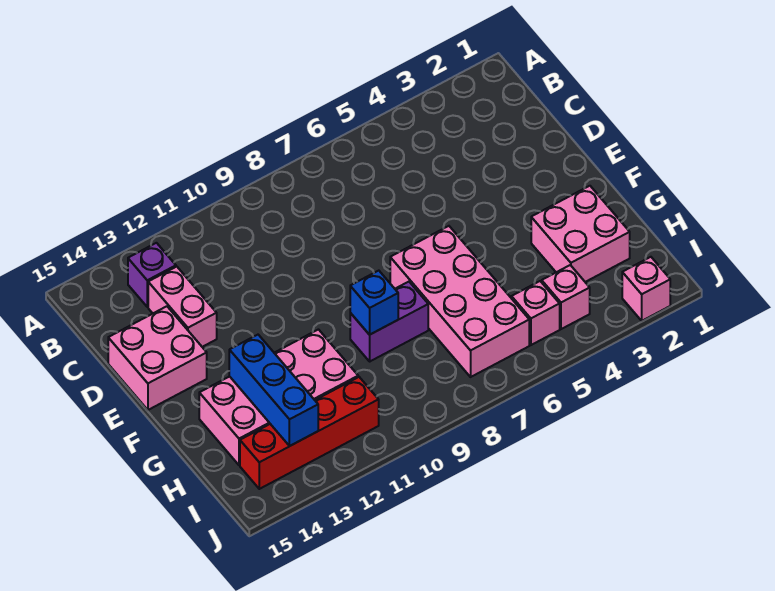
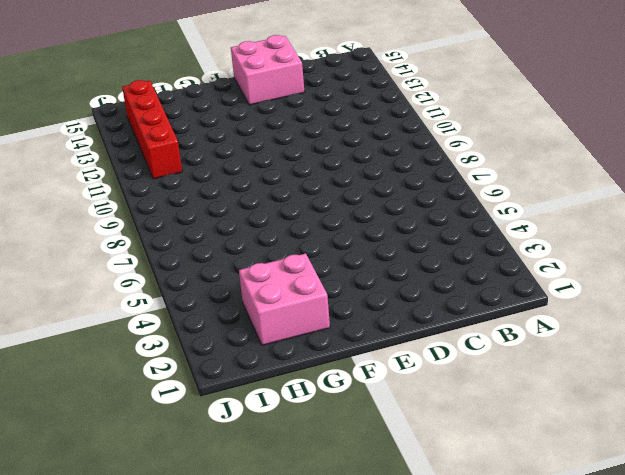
none -> purple brick B13 level 1
none -> pink brick C13:D13 level 1
none -> pink brick F6:I7 level 1

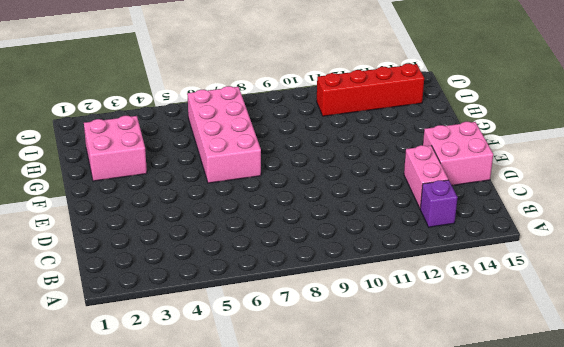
none -> purple brick G8:G9 level 1
none -> pink brick G11:H14 level 1
none -> pink brick I4 level 1

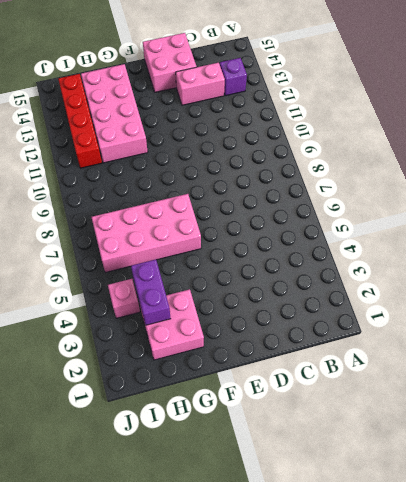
purple brick H3:H4 level 2 -> purple brick G8:G9 level 1
none -> pink brick I5 level 1
none -> pink brick J2 level 1
none -> blue brick G9 level 2

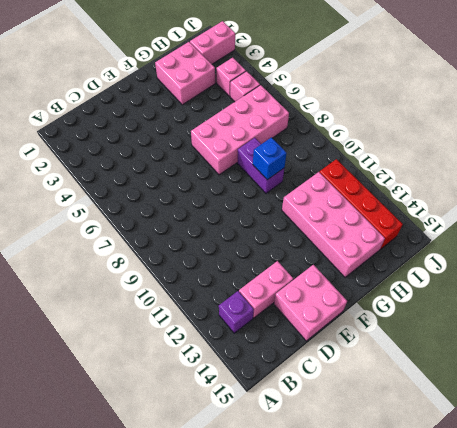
pink brick I2:J2 level 1 -> pink brick J2 level 1
none -> blue brick G13:I13 level 2

